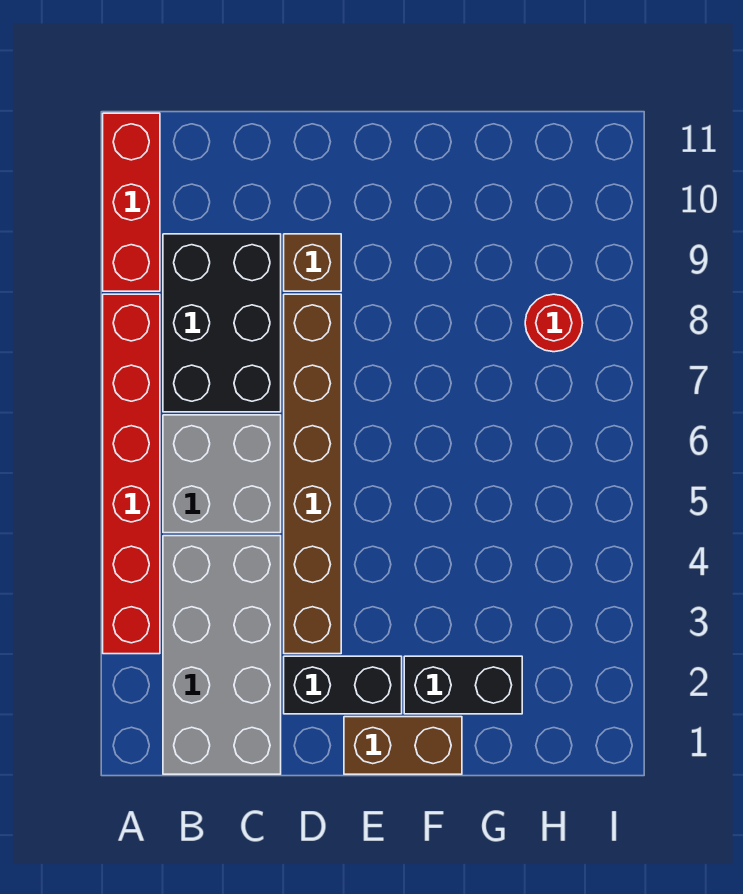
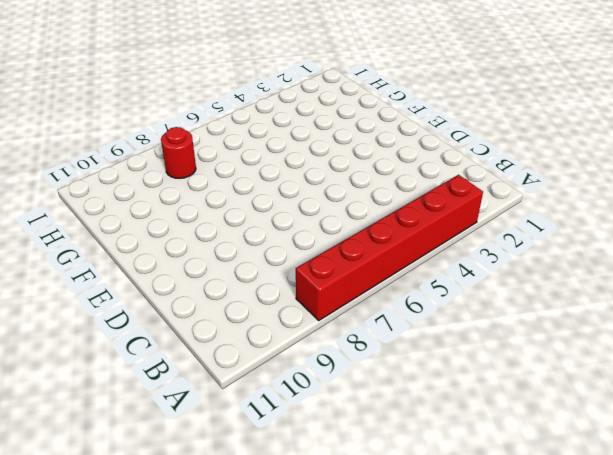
none -> red brick A9:A11 level 1
none -> grey brick B1:C4 level 1

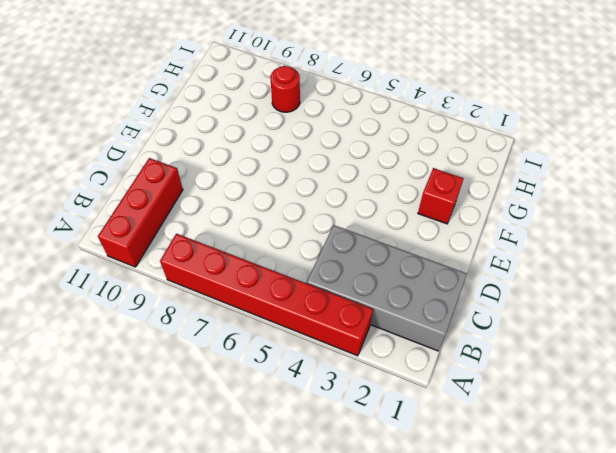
red brick A10:C10 level 1 -> red brick A9:A11 level 1
red brick F2 level 1 -> black brick F2:G2 level 1
none -> grey brick B5:C6 level 1
none -> black brick B7:C9 level 1

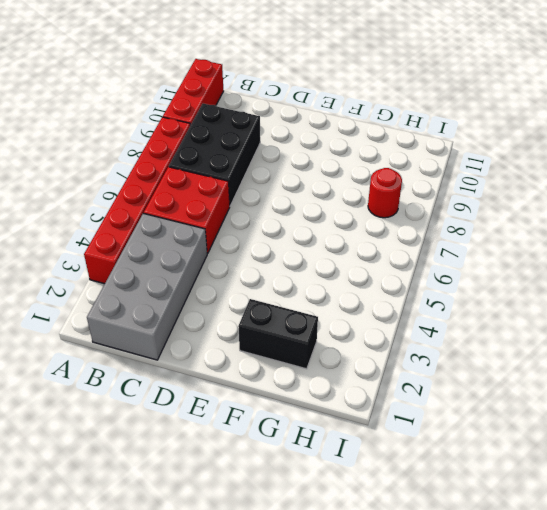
red brick B5:C6 level 1 -> grey brick B5:C6 level 1
none -> black brick D2:E2 level 1
none -> brown brick D3:D8 level 1

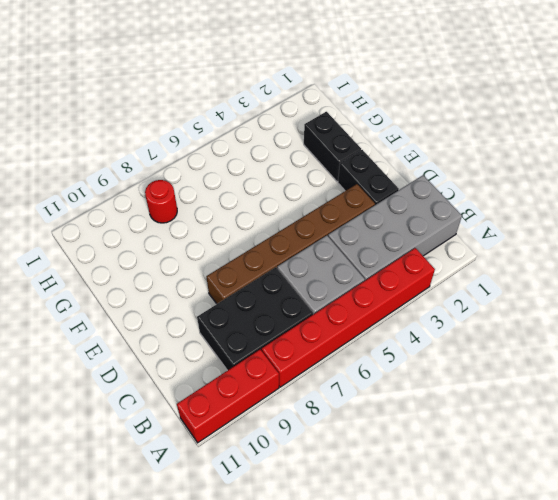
none -> brown brick D9 level 1
none -> brown brick E1:F1 level 1

